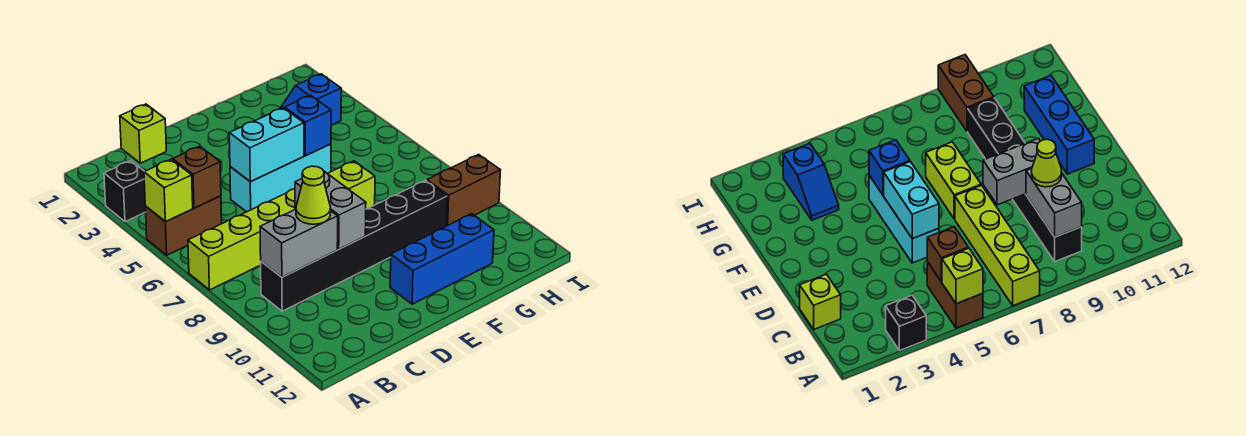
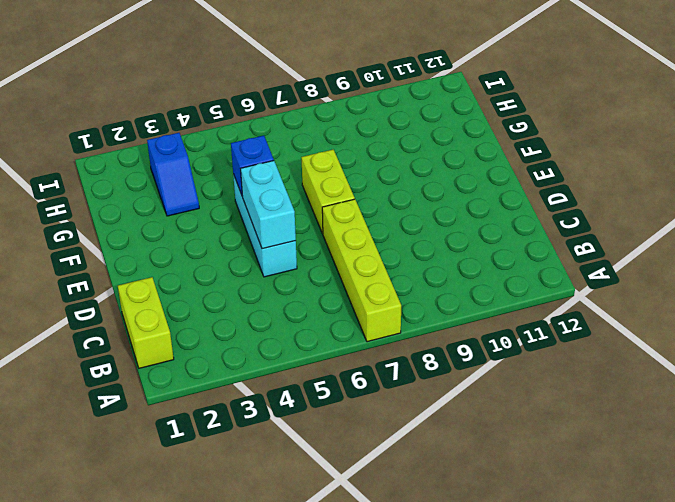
lime brick B1:C1 level 1 -> lime brick C1 level 1
none -> black brick A3 level 1
none -> brown brick A5:B5 level 1
none -> black brick B9:G9 level 1

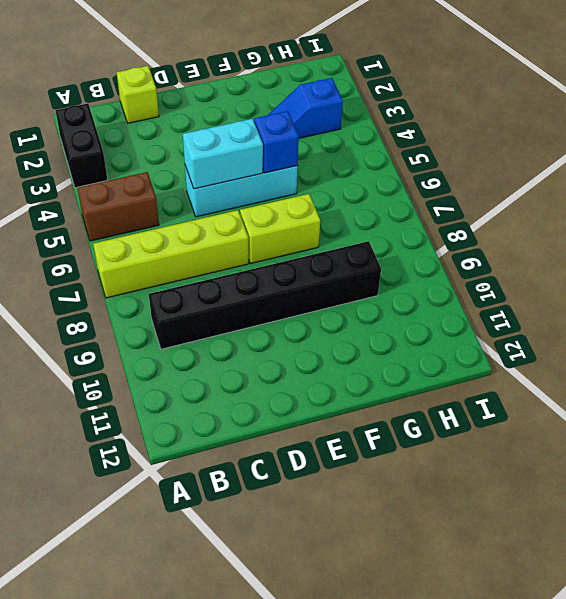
black brick A2:A3 level 1 -> black brick A3 level 1
none -> blue brick E11:G11 level 1
none -> brown brick H9:I9 level 1
none -> lime brick A5 level 2

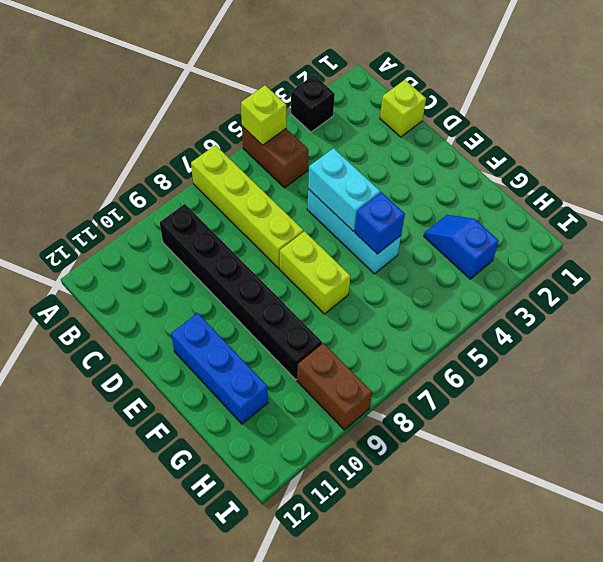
none -> brown brick B5 level 2
none -> grey brick B9:C9 level 2
none -> grey brick D8:D9 level 2

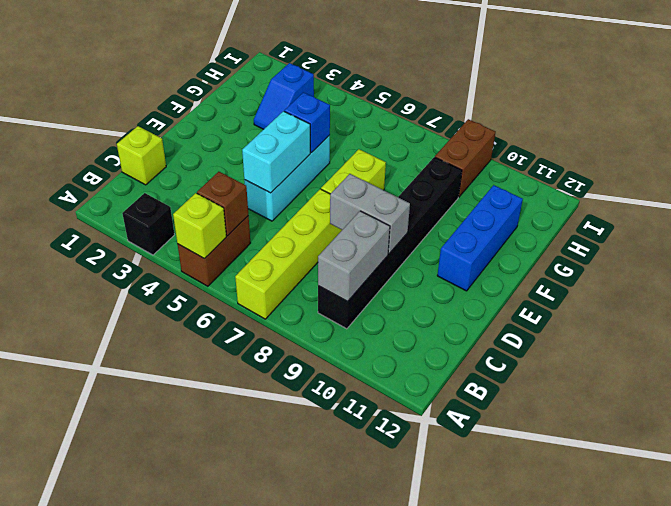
none -> lime cone C9 level 3

